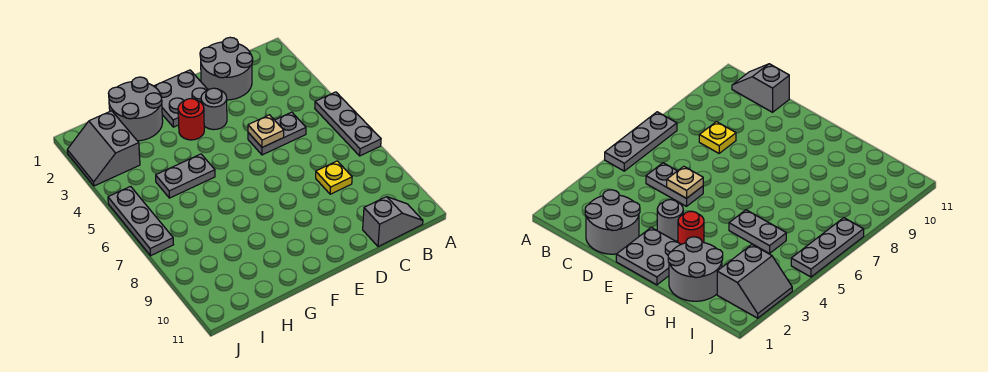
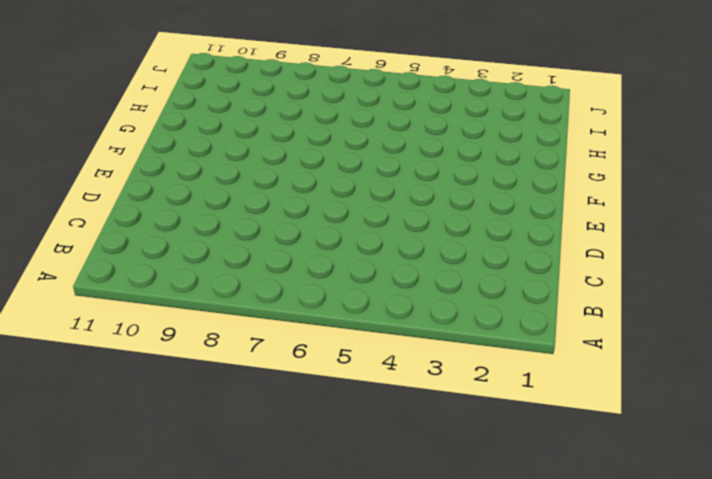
none -> grey plate A5:A7 level 1
none -> grey slope B11:C11 level 1 top C
none -> grey round brick C1:D2 level 1

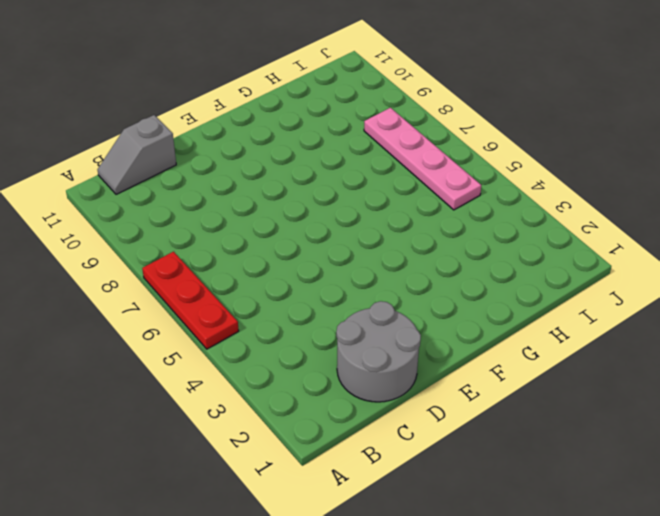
red plate A5:A7 level 1 -> grey plate A5:A7 level 1
pink plate I5:I8 level 1 -> none
none -> grey plate C5:D5 level 1
none -> yellow plate C8 level 1
none -> grey plate E1:F2 level 1

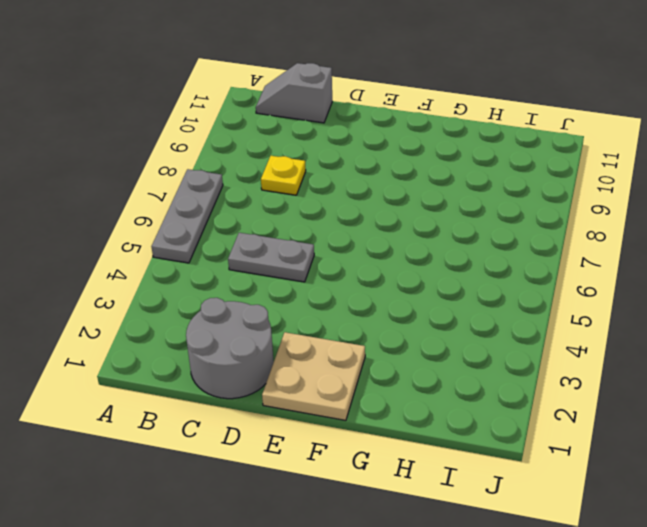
tan plate E1:F2 level 1 -> grey plate E1:F2 level 1
none -> grey round brick E3 level 1
none -> red round brick F3 level 1
none -> grey round brick G1:H2 level 1

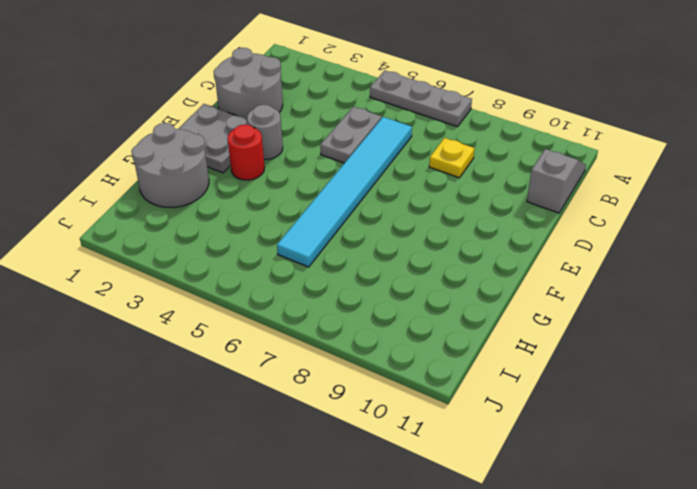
cyan tile C6:H6 level 1 -> none
none -> grey plate G5:H5 level 1
none -> grey slope I2:J3 level 1 top I
none -> grey plate J5:J7 level 1

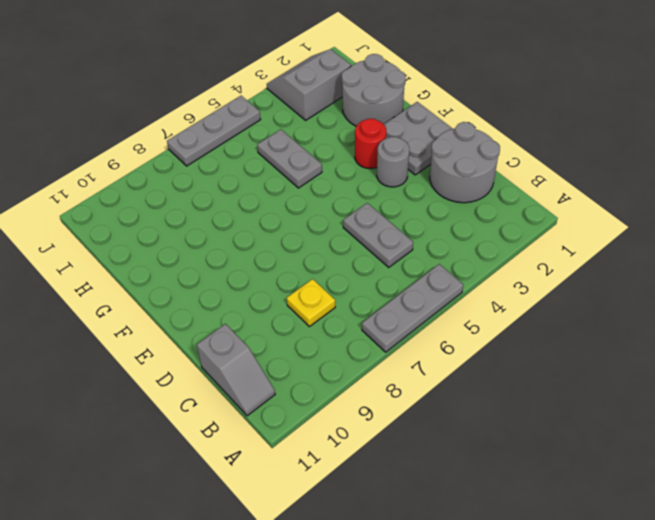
none -> tan plate D5 level 2

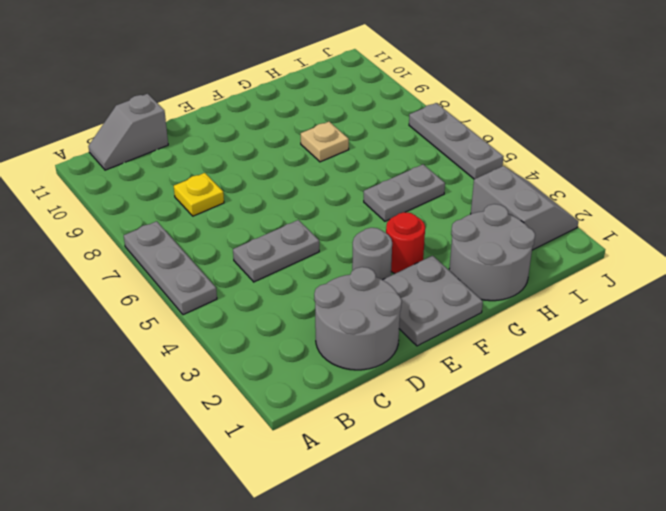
tan plate G8 level 1 -> tan plate D5 level 2

